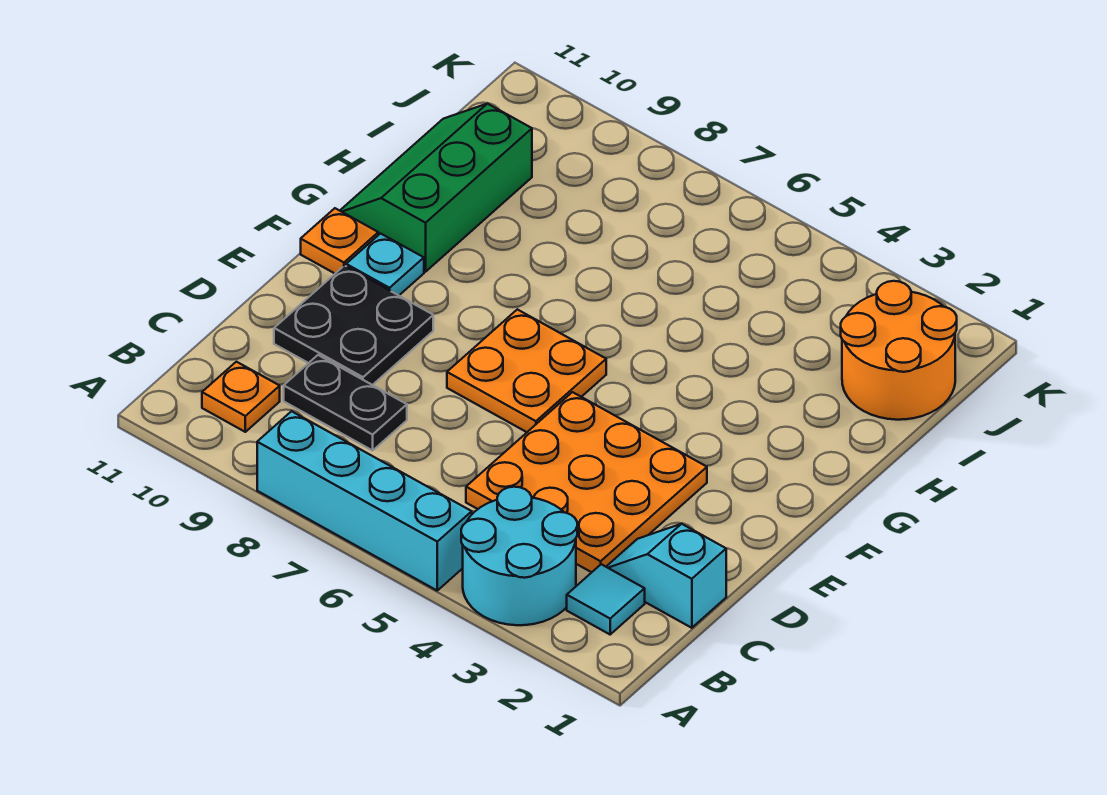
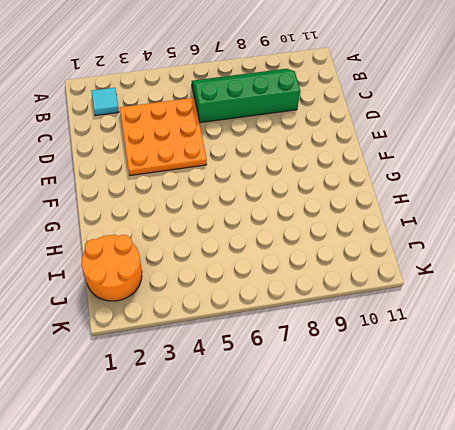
green slope B6:C9 level 1 top C -> black plate C8:C9 level 1
none -> cyan round brick A3:B4 level 1
none -> cyan brick A5:A8 level 1
none -> orange plate B10 level 1

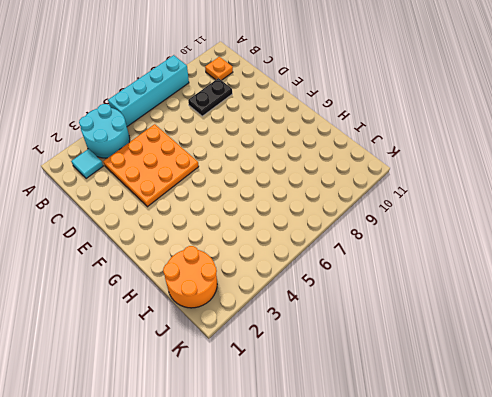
none -> cyan slope C1:C2 level 1 top 1
none -> black plate D9:E10 level 1
none -> orange plate E6:F7 level 1

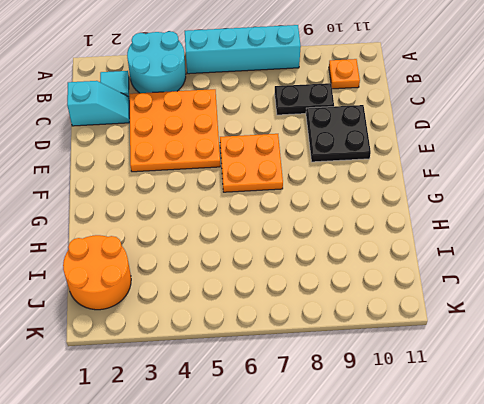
none -> cyan plate F10 level 1
none -> orange plate F11 level 1
none -> green slope G10:I11 level 1 top 10

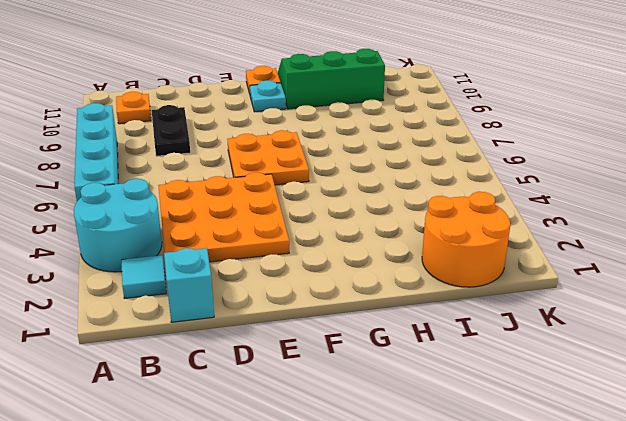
none -> black plate D9:E10 level 1

